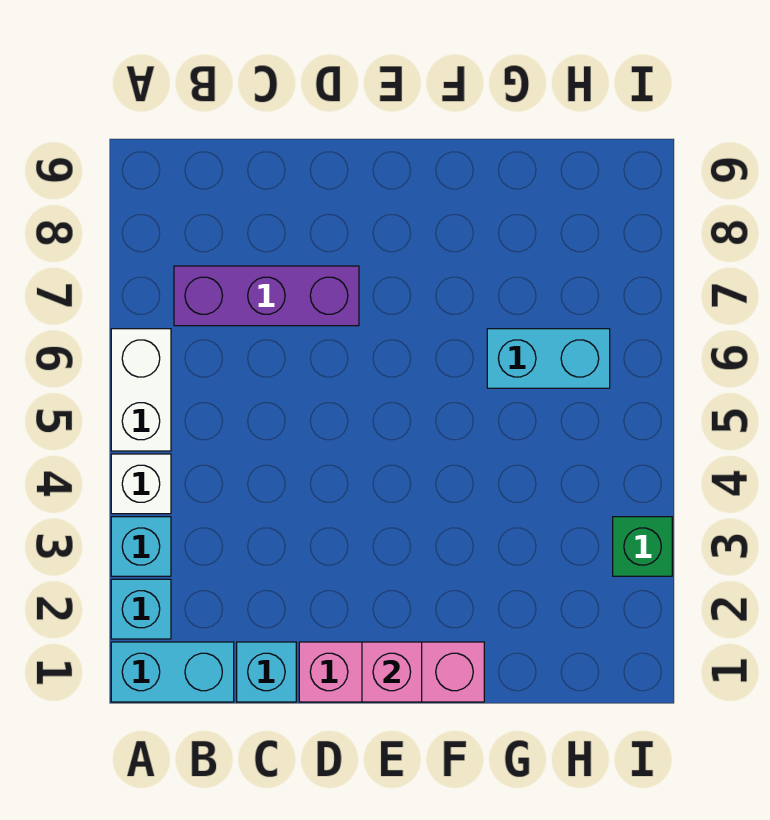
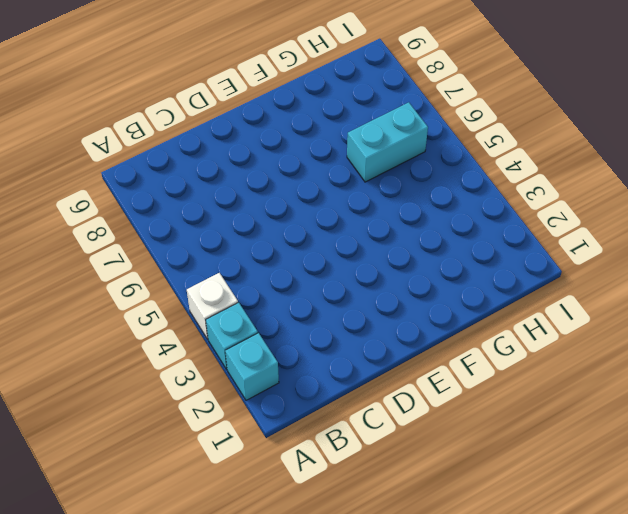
none -> cyan brick A1:B1 level 1
none -> white brick A5:A6 level 1

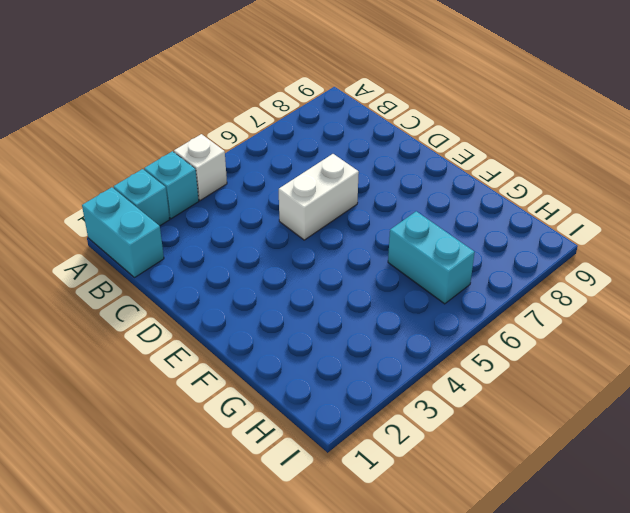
white brick D5:D6 level 1 -> white brick A5:A6 level 1
none -> purple brick B7:D7 level 1
none -> cyan brick C1 level 1

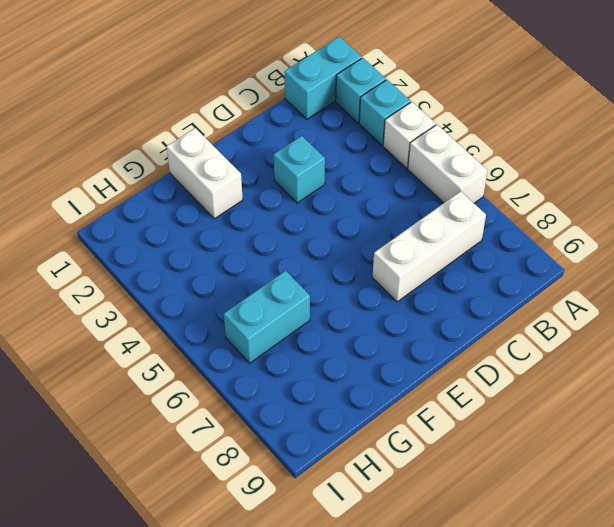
white brick B7:D7 level 1 -> purple brick B7:D7 level 1
cyan brick D3 level 1 -> cyan brick C1 level 1
white brick F1:F2 level 1 -> pink brick D1:F1 level 1
none -> green brick I3 level 1
none -> pink brick E1 level 2

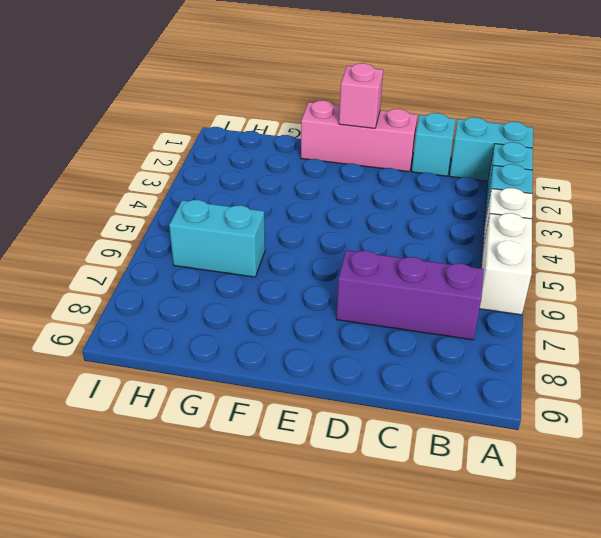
none -> green brick I3 level 1

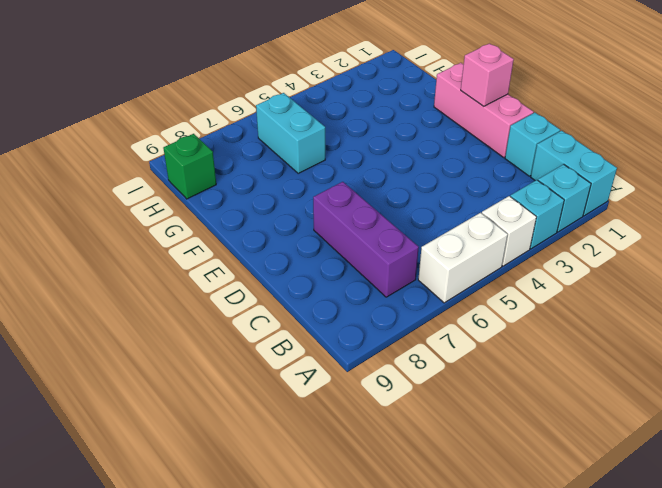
green brick H9 level 1 -> green brick I3 level 1

